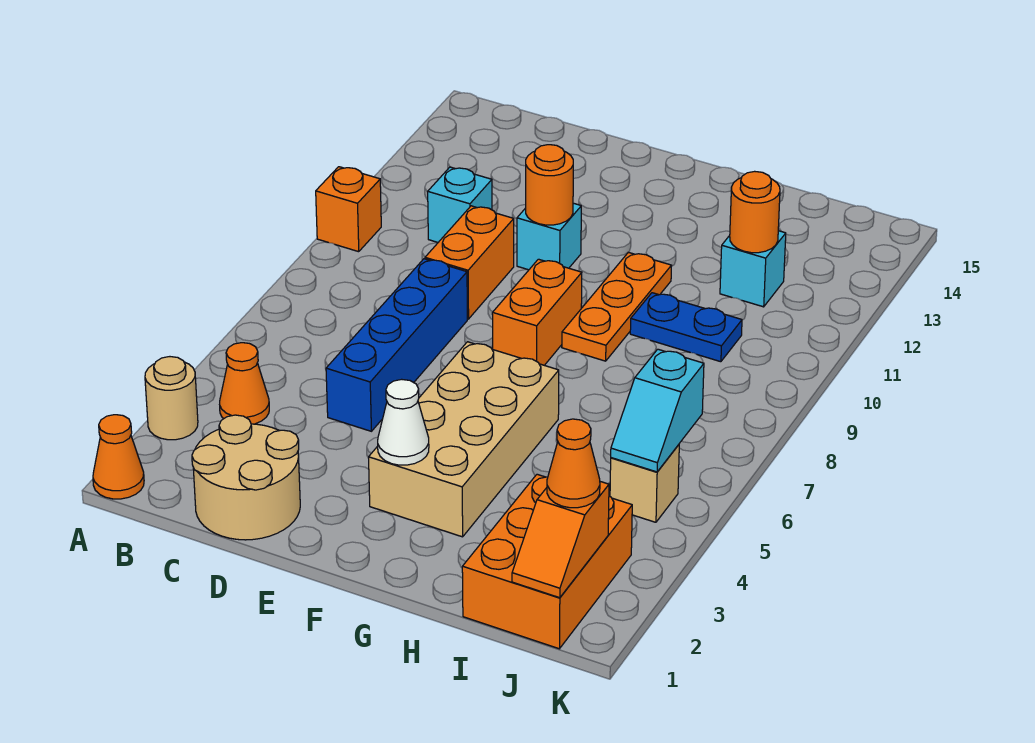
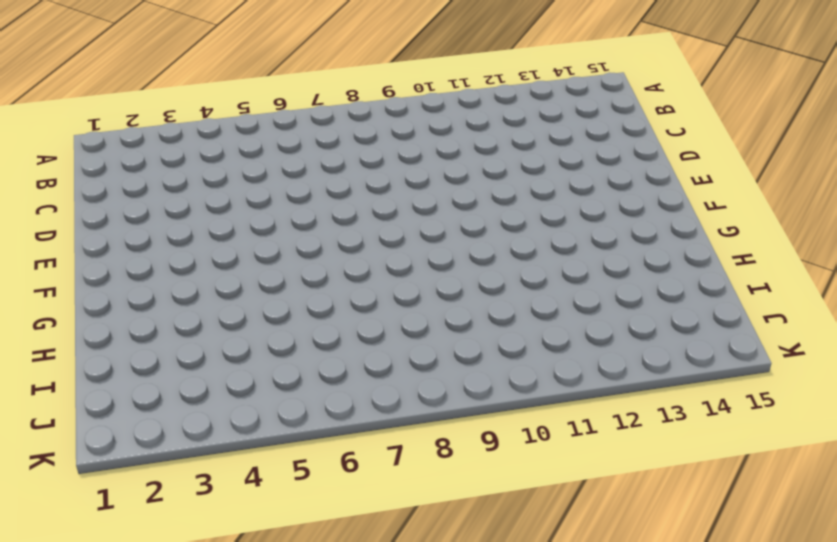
none -> orange cone A1 level 1
none -> tan round brick A3 level 1
none -> orange brick A10 level 1

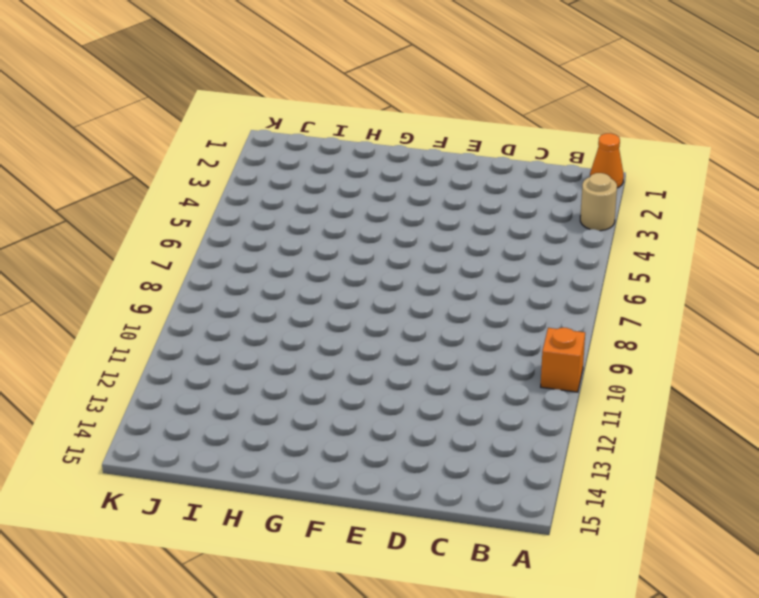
none -> orange cone B4 level 1
none -> tan round brick C1:D2 level 1
none -> cyan brick C11 level 1

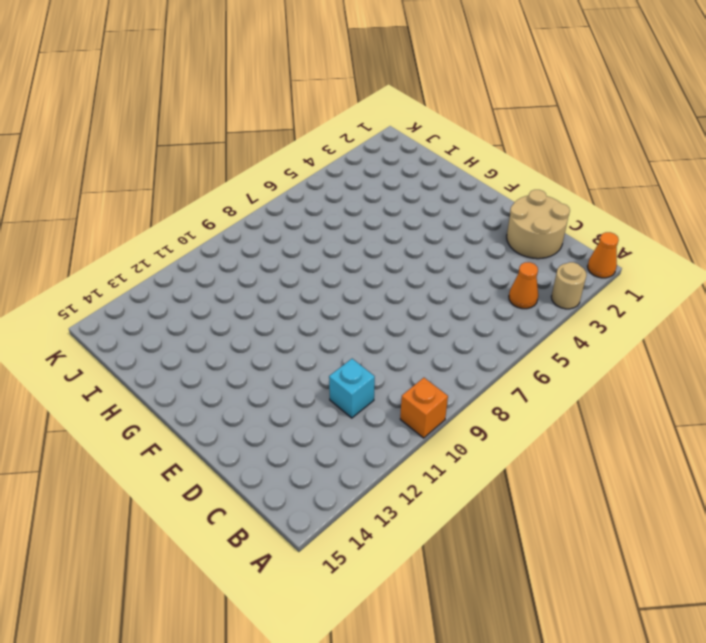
none -> blue brick D5:D8 level 1
none -> orange brick D9:D10 level 1
none -> cyan brick E11 level 1

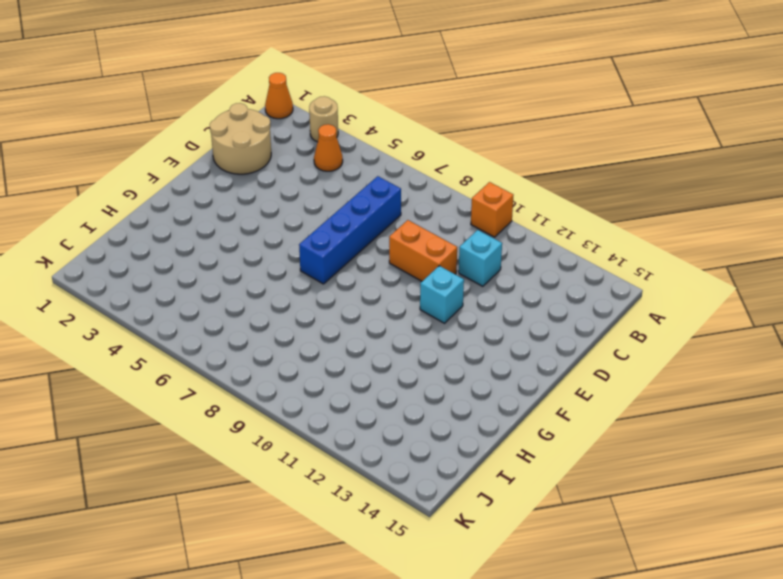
blue brick C7:F7 level 1 -> blue brick D5:D8 level 1
none -> tan brick F3:G6 level 1
none -> orange brick F8:F9 level 1
none -> orange plate G9:G11 level 1

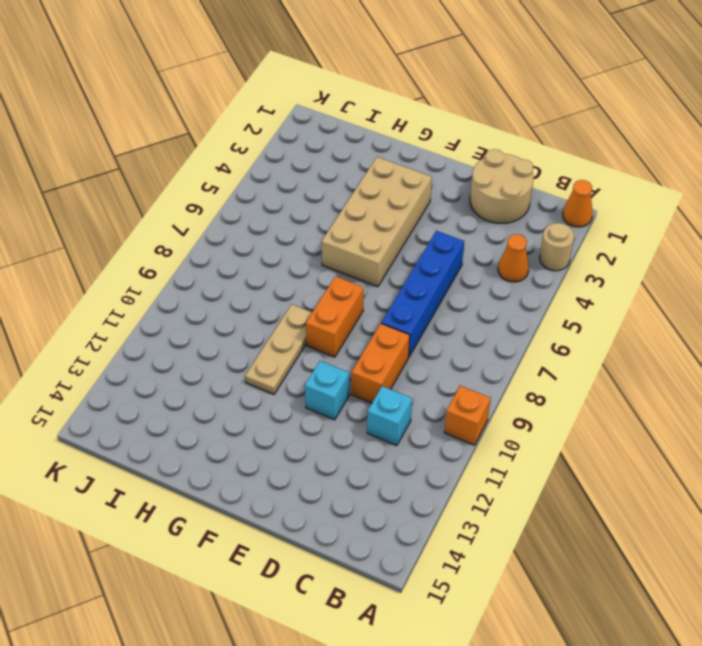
tan plate G9:G11 level 1 -> orange plate G9:G11 level 1
none -> blue plate H10:I10 level 1
none -> orange brick I1:J3 level 1
none -> cyan brick I12 level 1

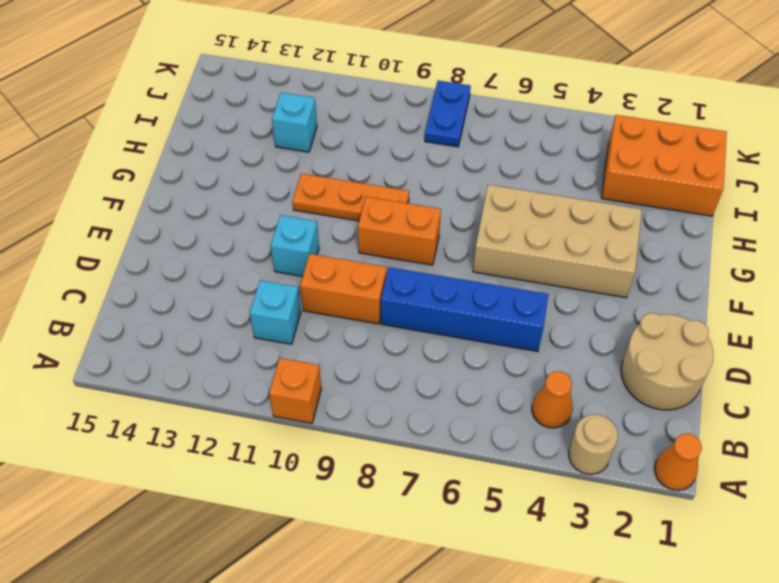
blue plate J8:K8 level 1 -> blue plate H10:I10 level 1
none -> tan brick J5 level 1
none -> orange round brick E11 level 2
none -> white cone F3 level 2

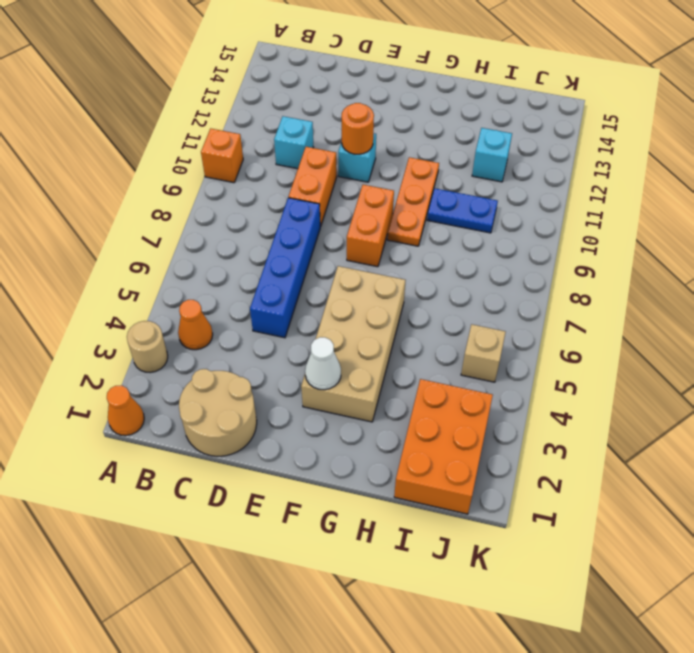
none -> orange round brick I12 level 2
none -> orange slope J1:J2 level 2 top 2
none -> cyan slope J5:J6 level 2 top 6

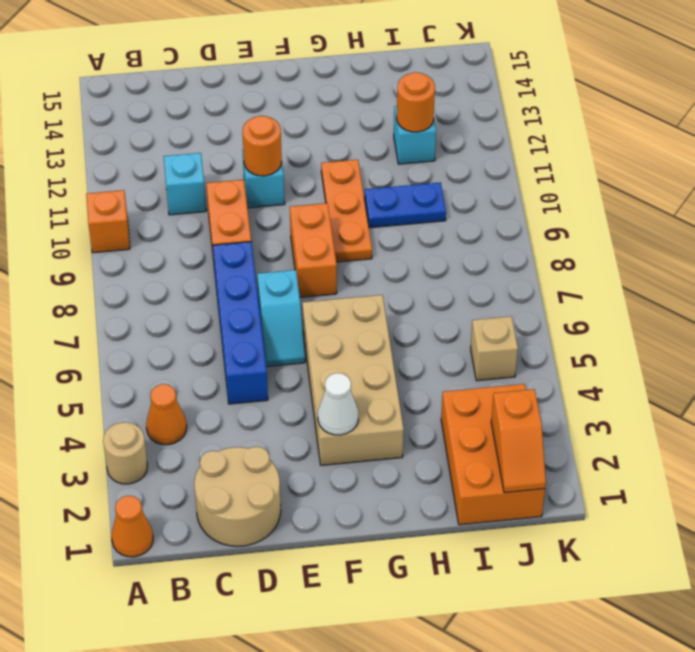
cyan slope E6:E7 level 1 top 7 -> cyan slope J5:J6 level 2 top 6
none -> orange cone J2 level 3

